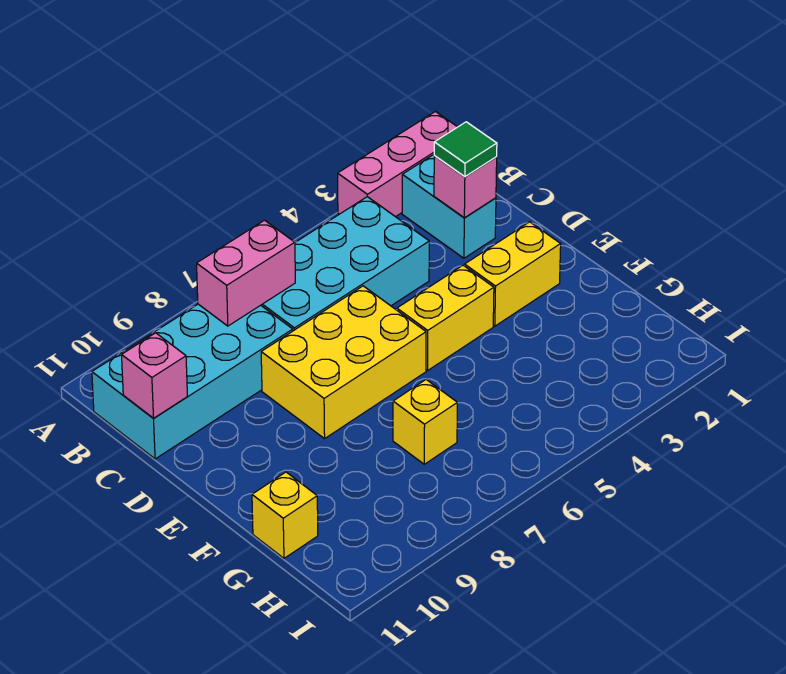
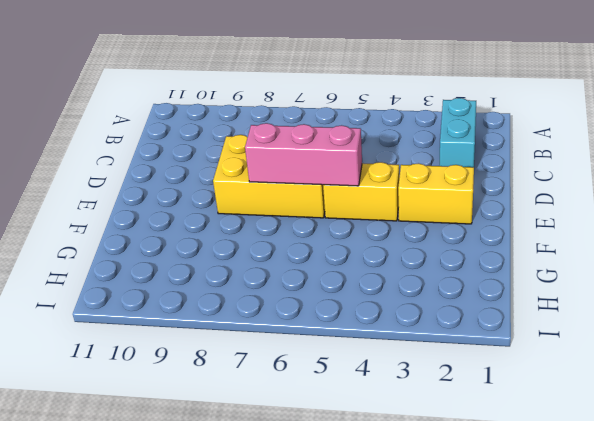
pink brick E5:E7 level 2 -> pink brick A1:A3 level 1
none -> cyan brick B4:C7 level 1
none -> cyan brick B8:C11 level 1
none -> yellow brick G7 level 1

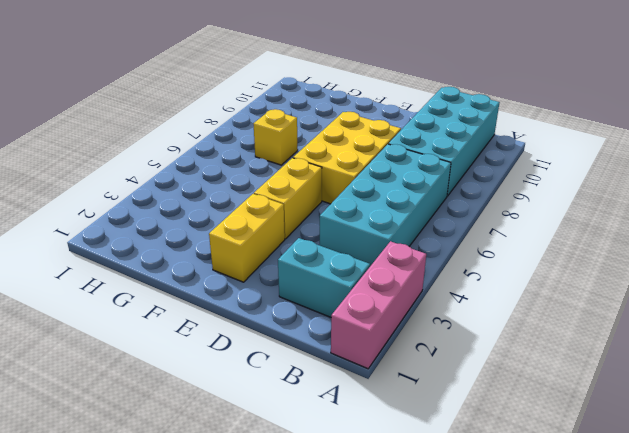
none -> yellow brick G11 level 1
none -> pink brick B7:B8 level 2
none -> pink brick C2 level 2

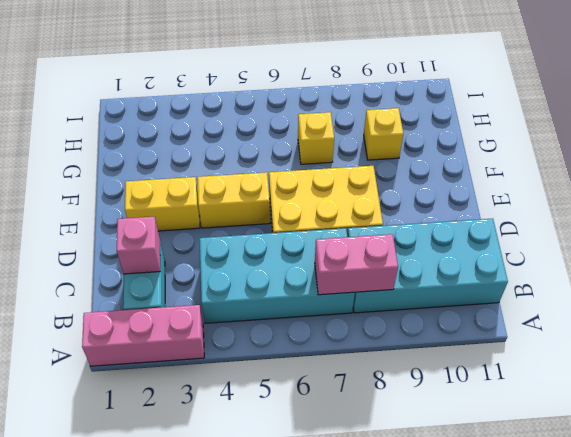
yellow brick G9 level 1 -> yellow brick G11 level 1
none -> pink brick C11 level 2
none -> green tile C2 level 3

